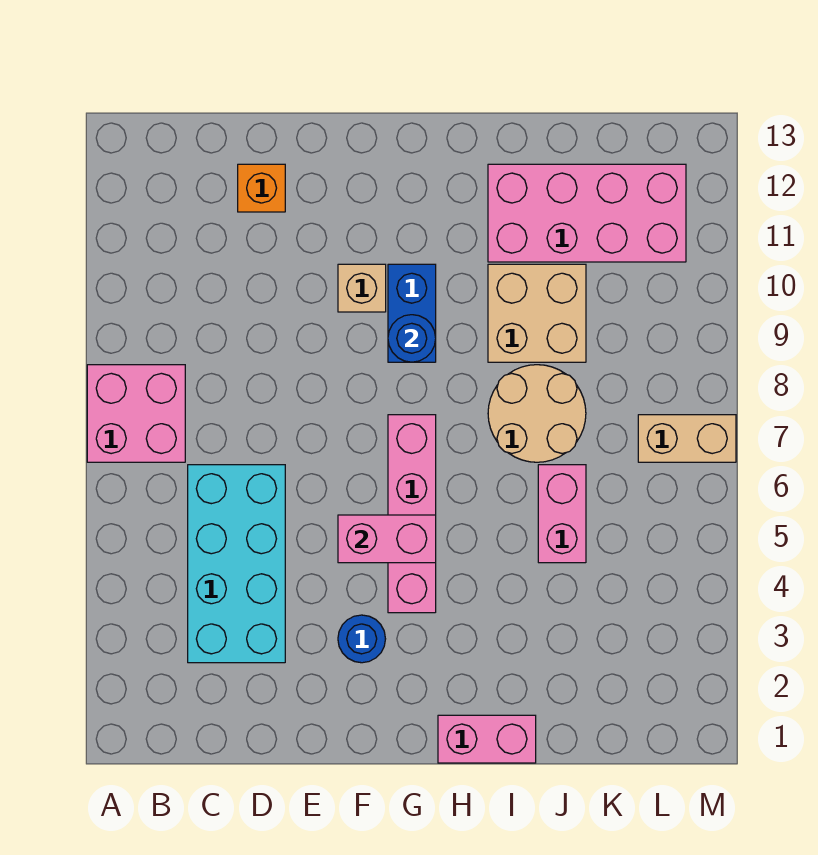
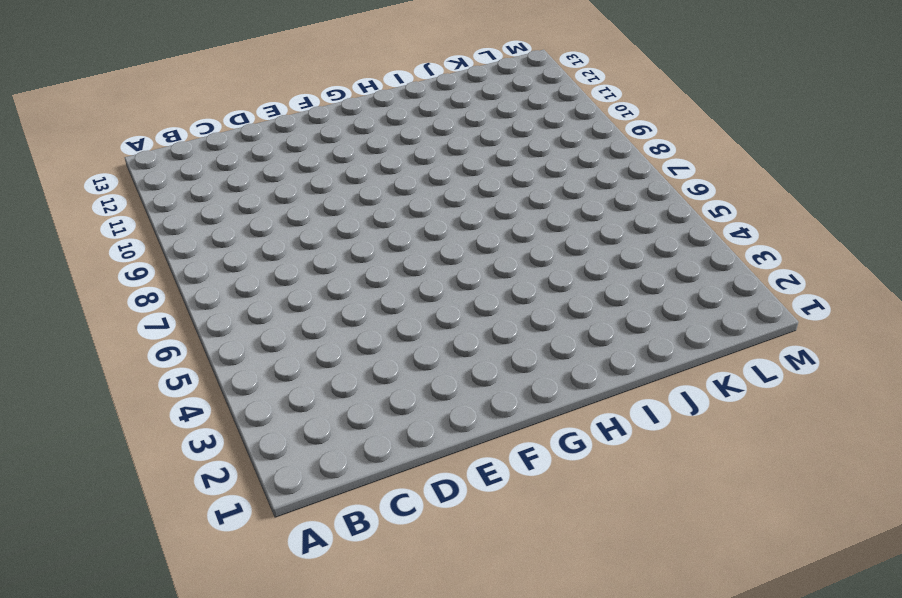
none -> pink brick A7:B8 level 1
none -> cyan brick C3:D6 level 1
none -> orange brick D12 level 1

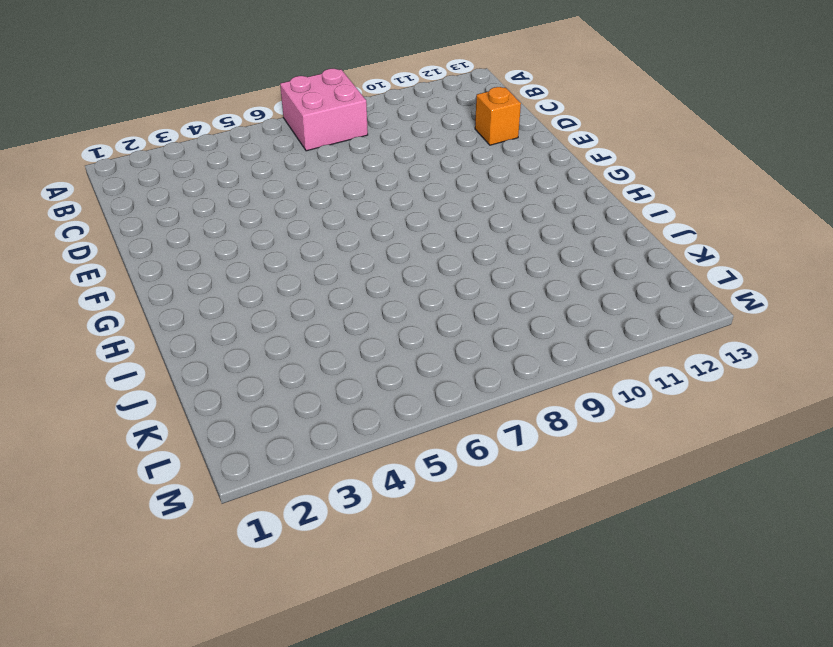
none -> cyan brick C3:D6 level 1
none -> blue round brick F3 level 1
none -> tan brick F10 level 1

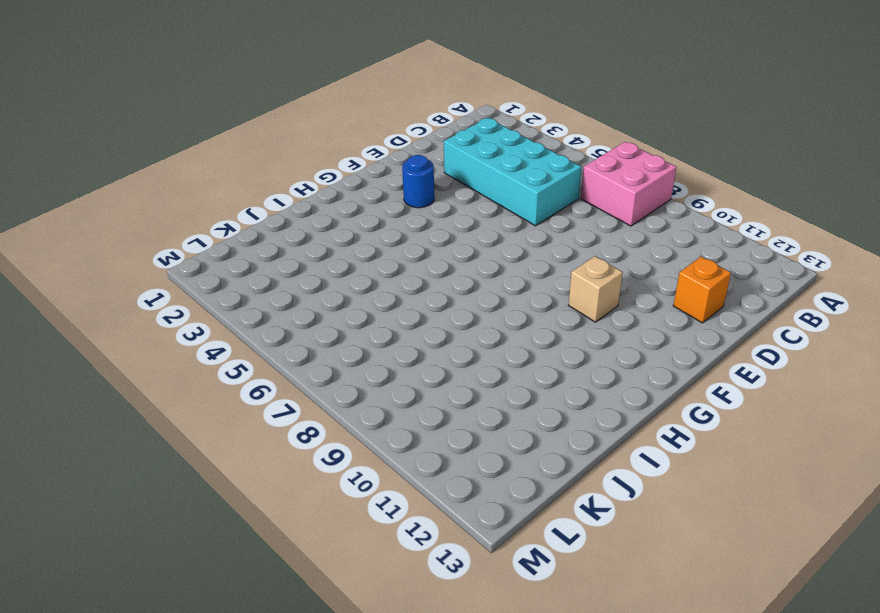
none -> pink brick G4:G7 level 1
none -> blue brick G9:G10 level 1
none -> pink brick H1:I1 level 1

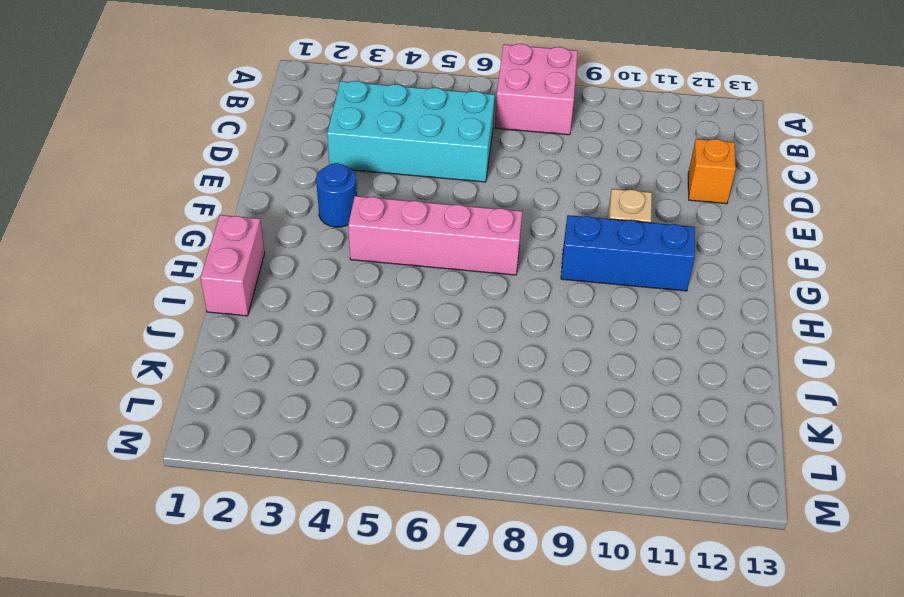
blue brick G9:G11 level 1 -> blue brick G9:G10 level 1
none -> tan round brick I7:J8 level 1
none -> tan brick I9:J10 level 1
none -> pink brick I11:L12 level 1

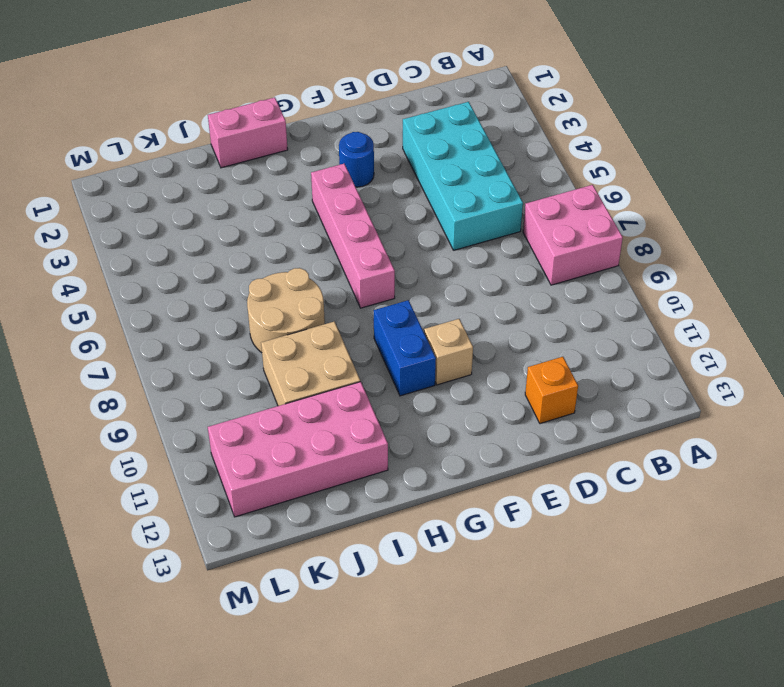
none -> pink brick J5:J6 level 1
none -> tan brick L7:M7 level 1
none -> pink brick F5:G5 level 2

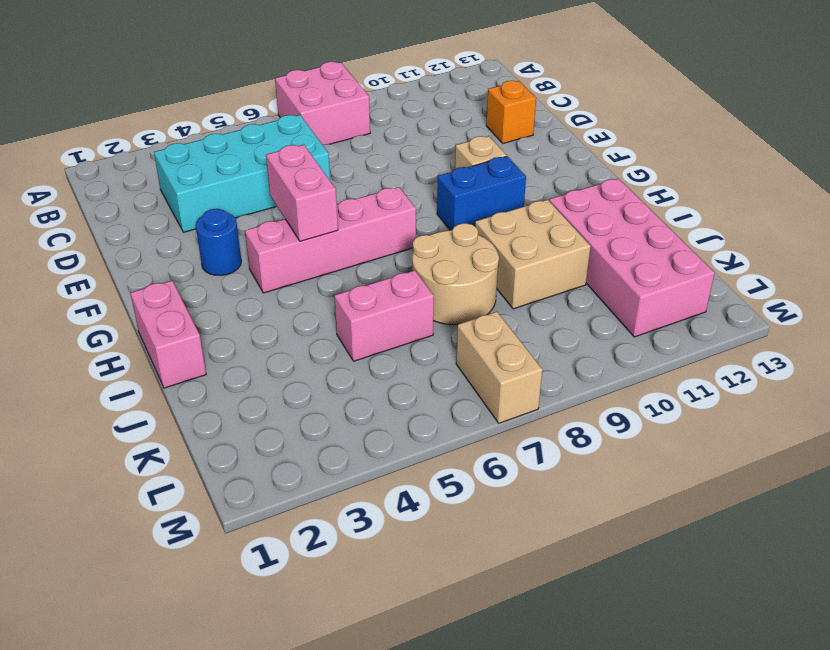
none -> blue round brick G9 level 2

